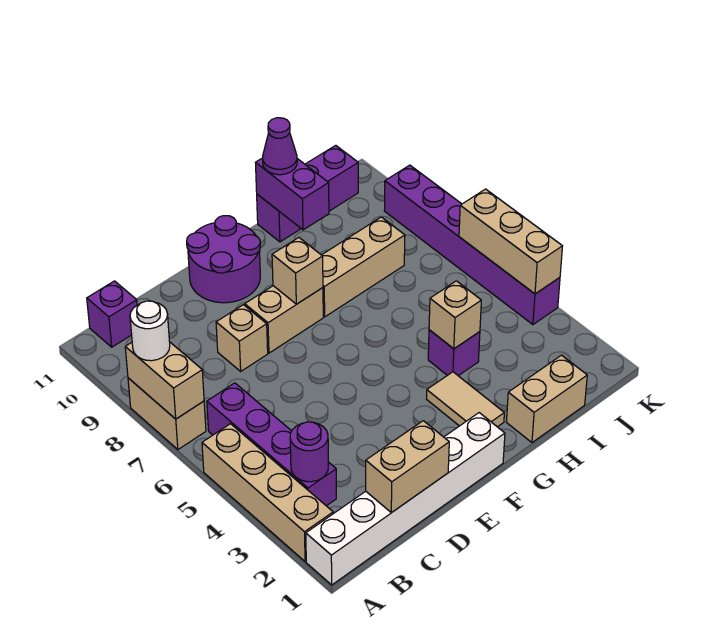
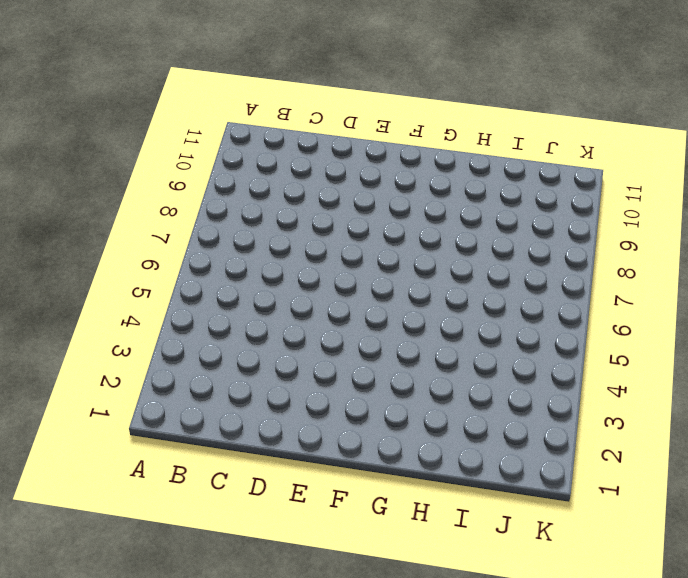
none -> white brick A1:F1 level 1
none -> tan brick A2:A5 level 1
none -> tan brick A7:A8 level 1

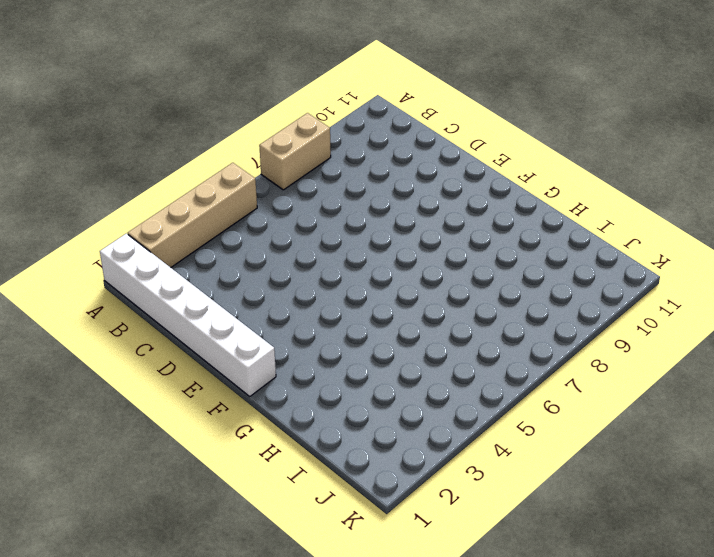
none -> purple brick B3:B6 level 1
none -> purple brick B11 level 1
none -> tan brick D8 level 1

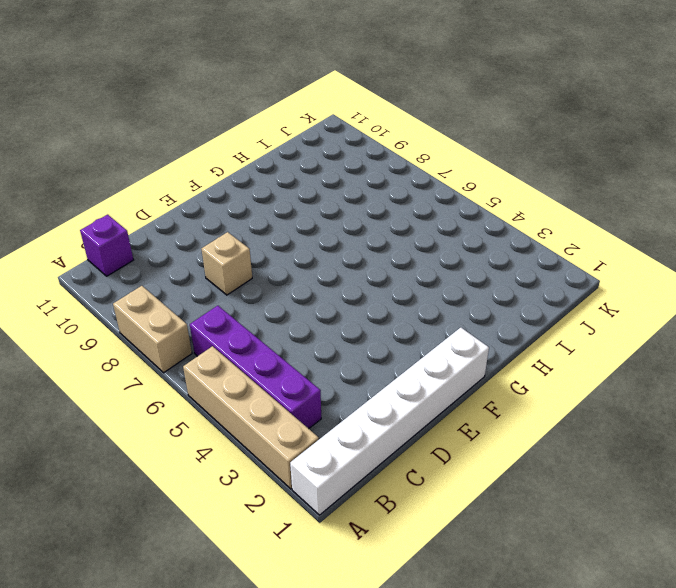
none -> tan brick E8:F8 level 1
none -> purple round brick E10:F11 level 1
none -> tan tile G2:G3 level 1

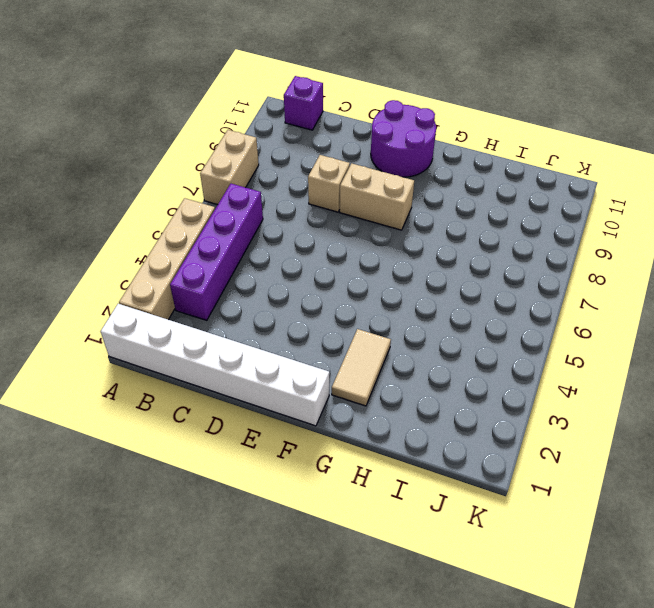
none -> tan brick G8:I8 level 1
none -> tan brick H1:I1 level 1
none -> purple brick H4 level 1

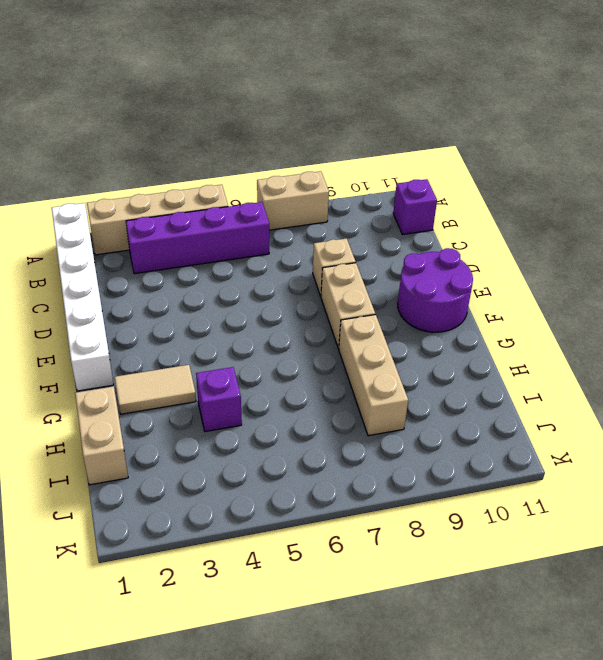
none -> purple brick H11:J11 level 1
none -> purple brick K4:K9 level 1
none -> tan brick A7:A8 level 2

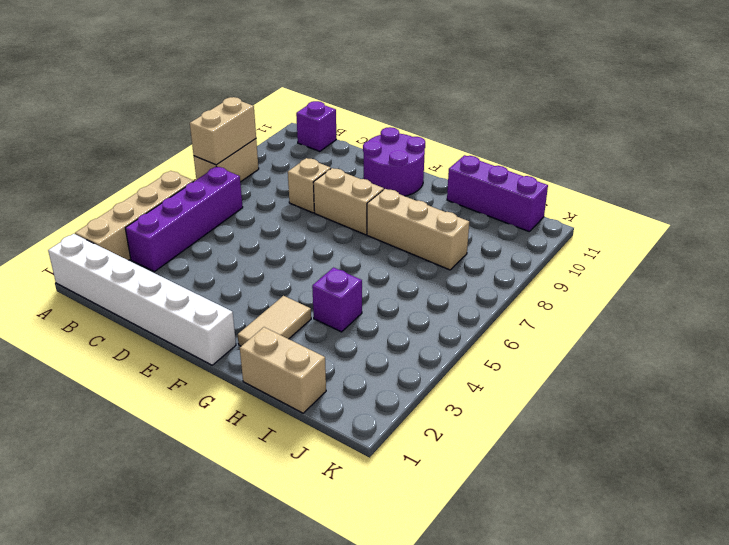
none -> purple brick K4:K9 level 1
none -> purple round brick B3 level 2
none -> tan brick C1:D1 level 2

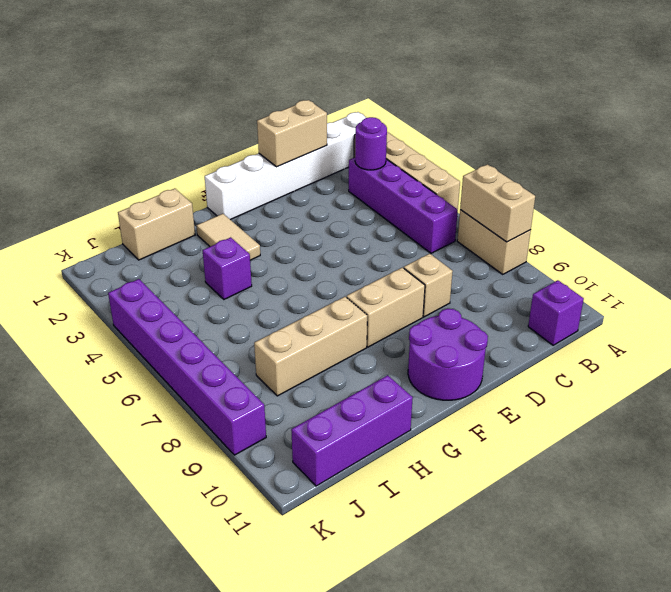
none -> tan brick F8 level 2
none -> tan brick H4 level 2
none -> purple brick H10:H11 level 2

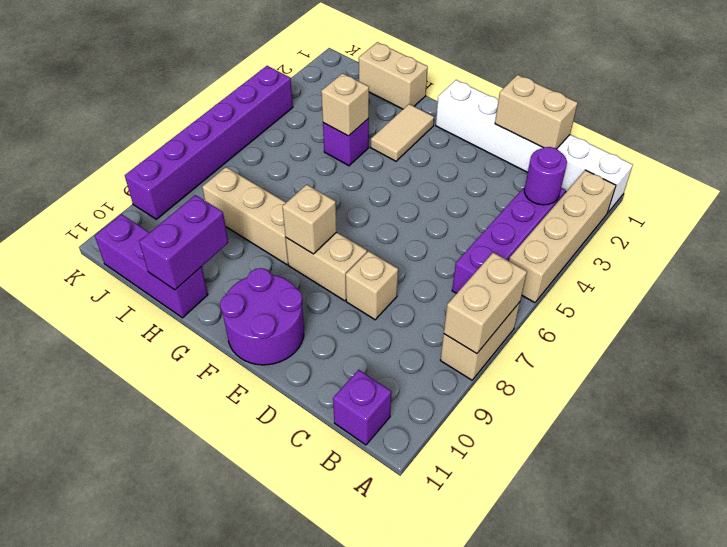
none -> tan brick K4:K6 level 2
none -> white round brick A8 level 3
none -> purple cone H11 level 3

